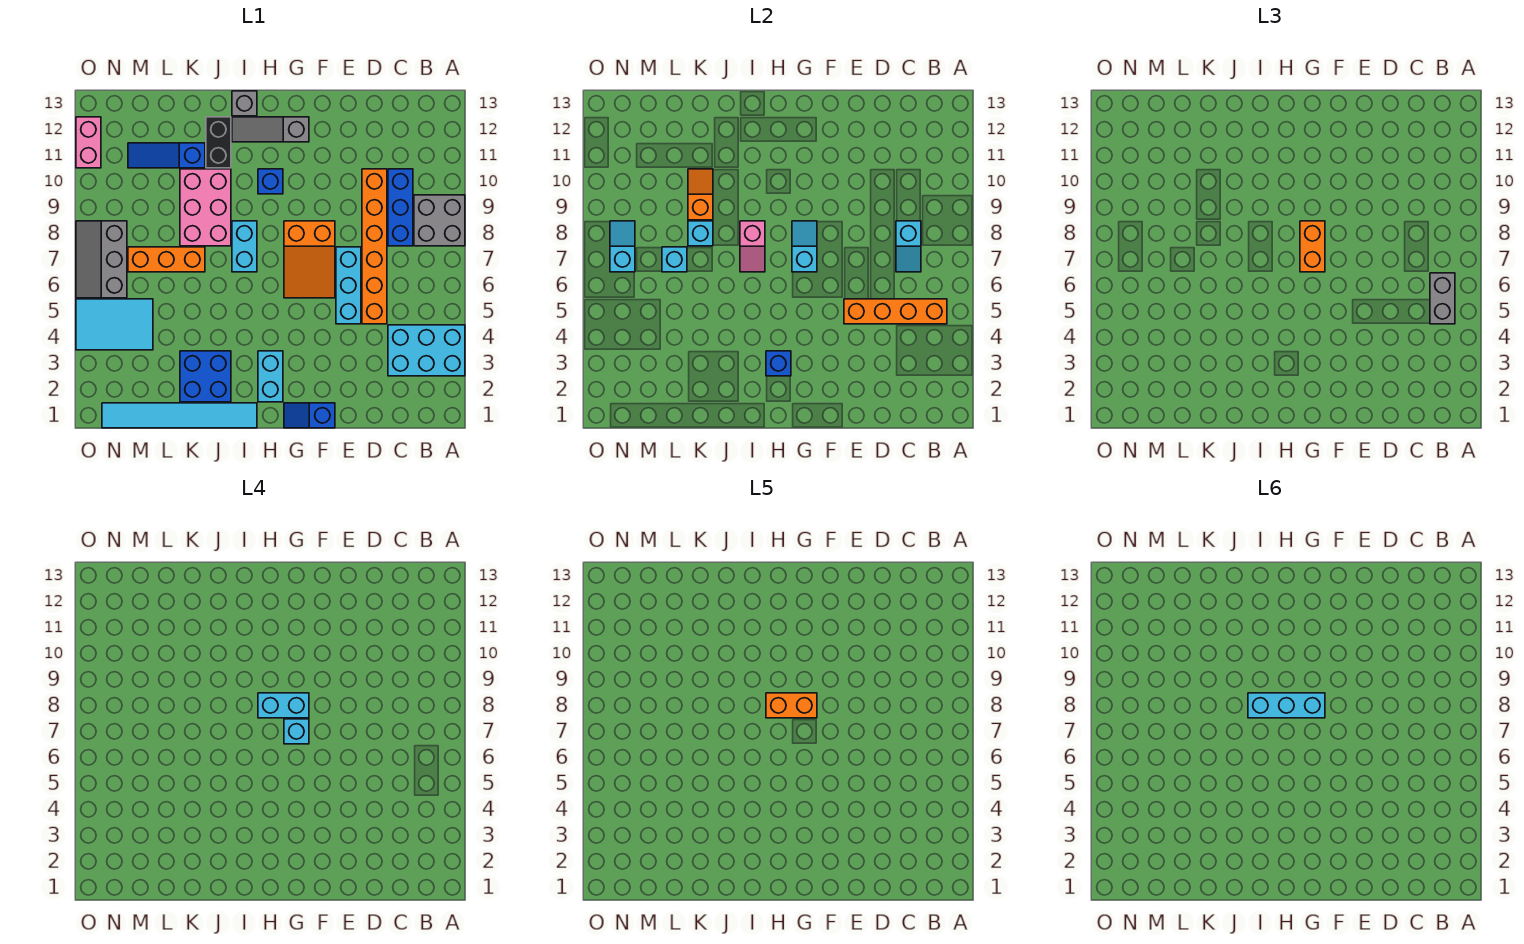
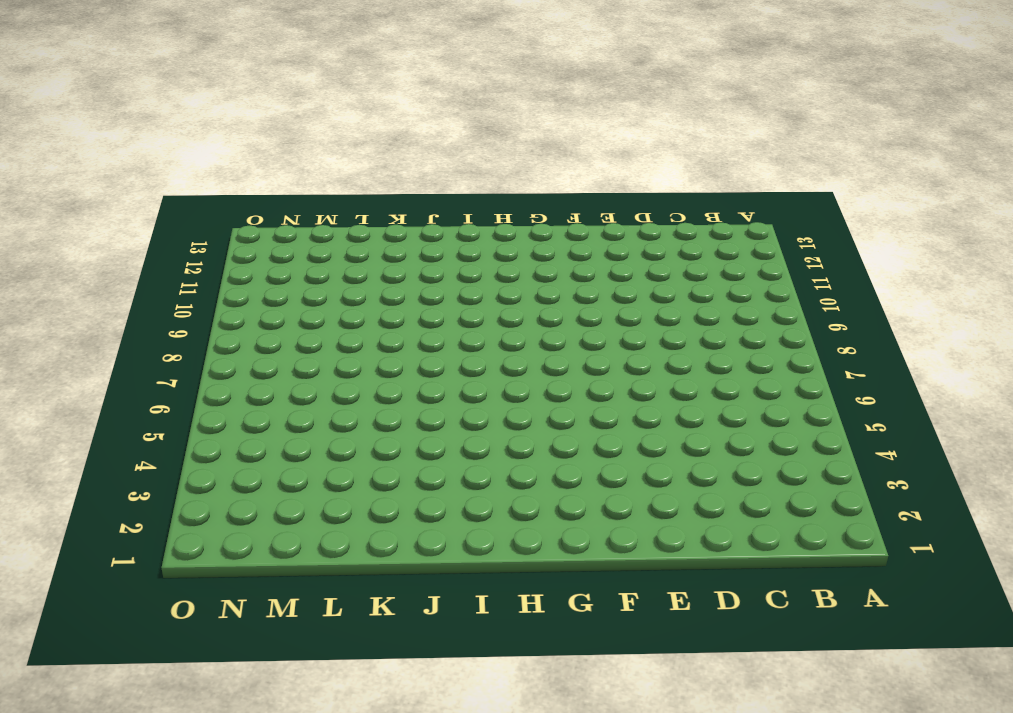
none -> cyan brick A3:C4 level 1
none -> grey brick A8:B9 level 1
none -> blue brick C8:C10 level 1
none -> orange brick D5:D10 level 1

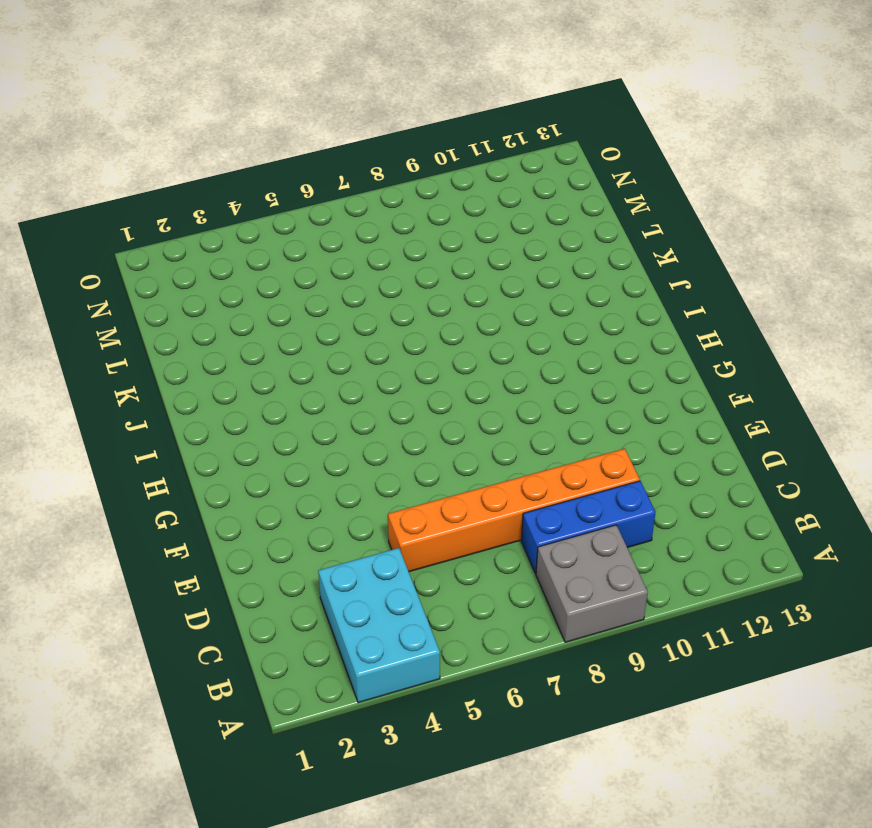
none -> cyan brick E5:E7 level 1
none -> blue slope F1:G1 level 1 top F
none -> orange slope F6:G8 level 1 top 8
none -> grey slope G12:I12 level 1 top G

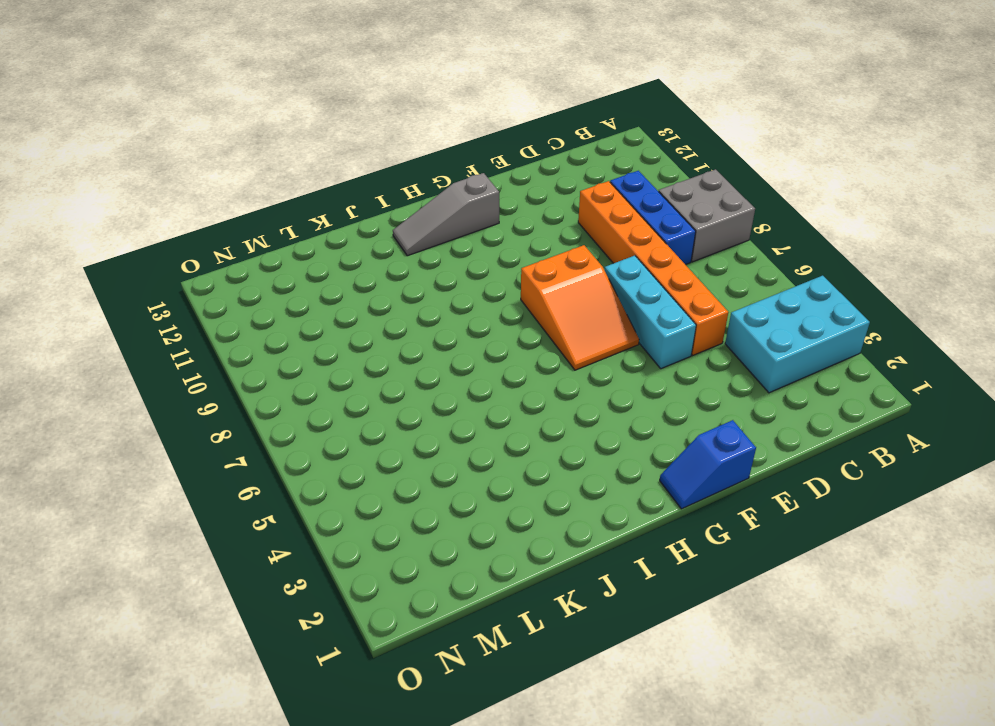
none -> cyan brick H2:H3 level 1
none -> blue brick H10 level 1
none -> cyan tile I1:N1 level 1
none -> cyan brick I7:I8 level 1

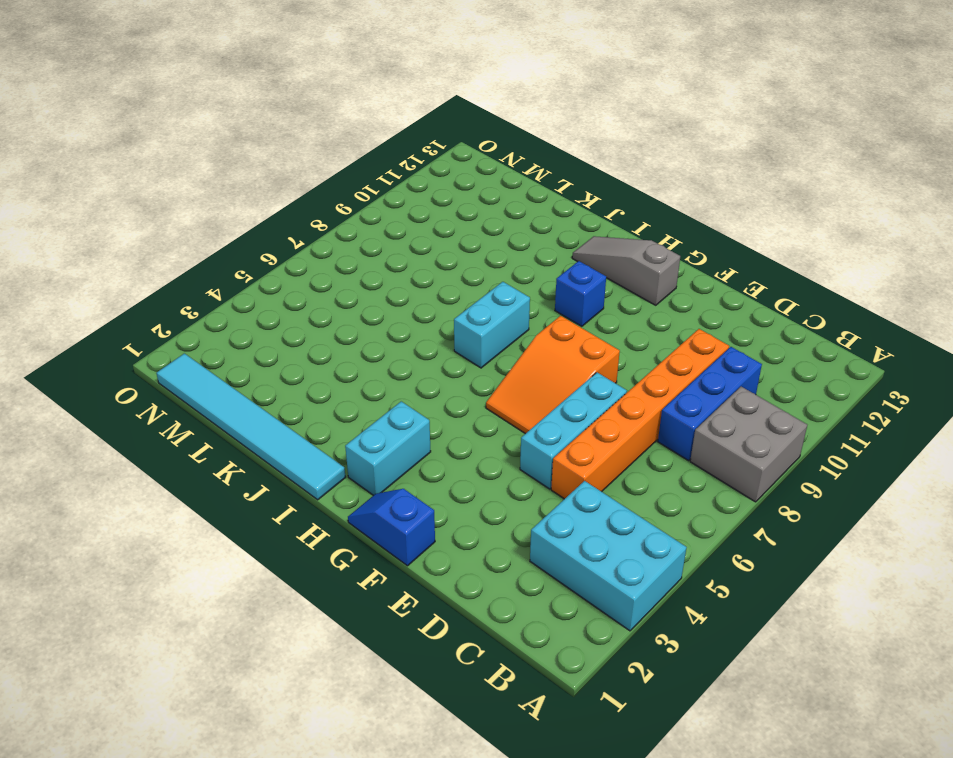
none -> grey brick I13 level 1
none -> blue brick J2:K3 level 1
none -> pink brick J8:K10 level 1
none -> black brick J11:J12 level 1

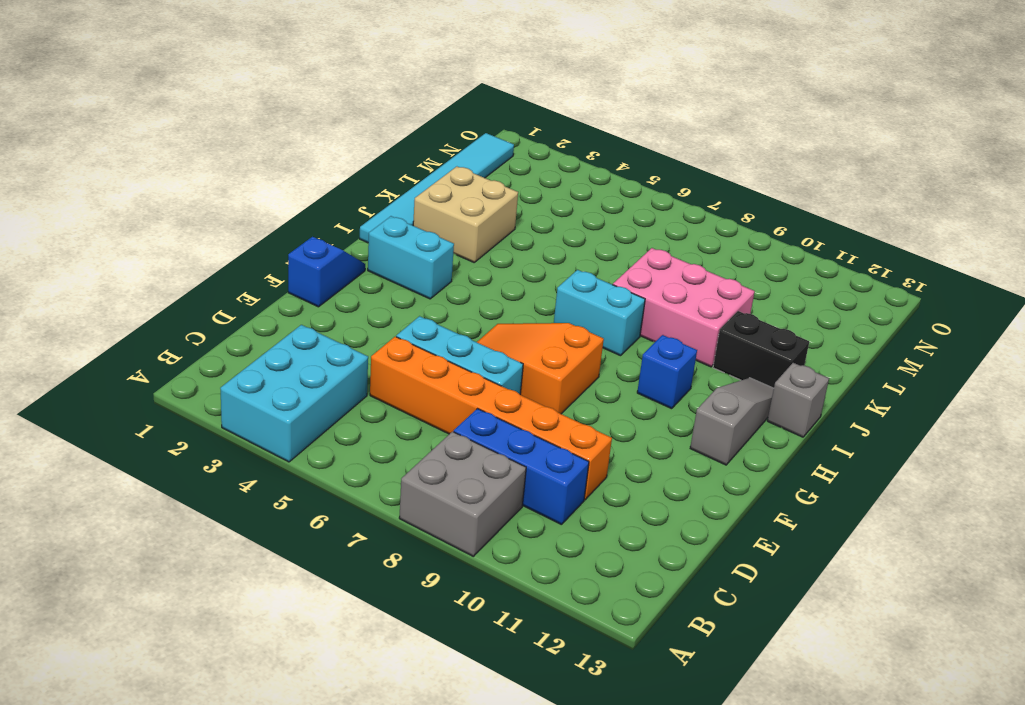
tan brick J2:K3 level 1 -> blue brick J2:K3 level 1
none -> orange brick K7:M7 level 1
none -> blue slope K11:M11 level 1 top K
none -> cyan tile M4:O5 level 1
none -> grey slope N6:O8 level 1 top N

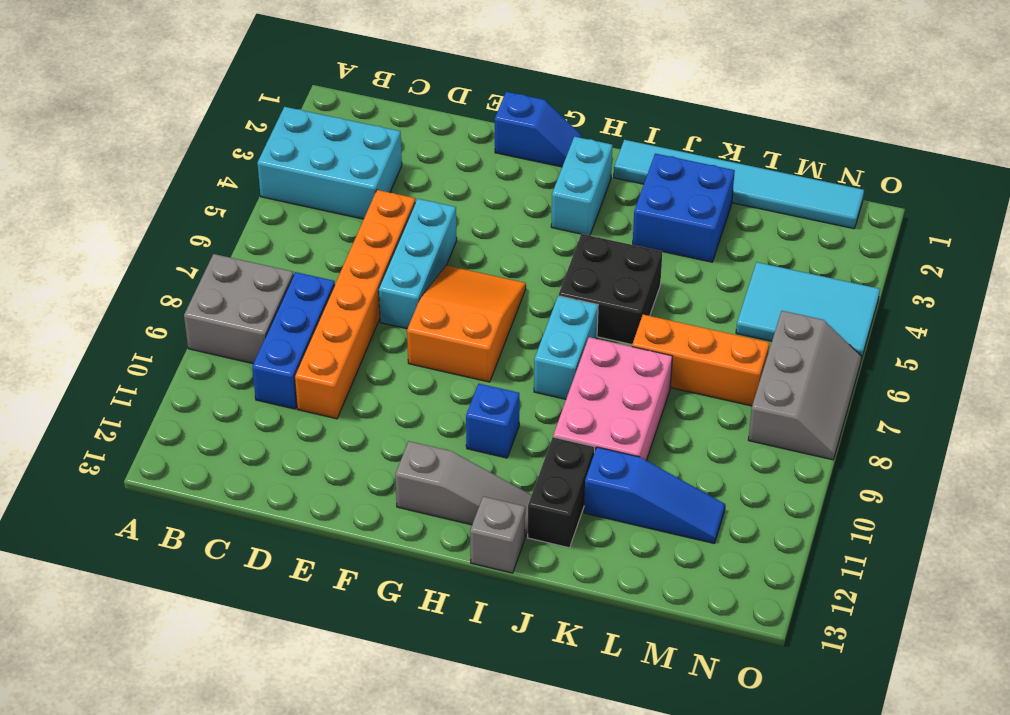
black brick I5:J6 level 1 -> none
none -> pink brick O11:O12 level 1
none -> orange brick B5:E5 level 2
none -> cyan slope C7:C8 level 2 top 8
none -> cyan slope G7:G8 level 2 top 7

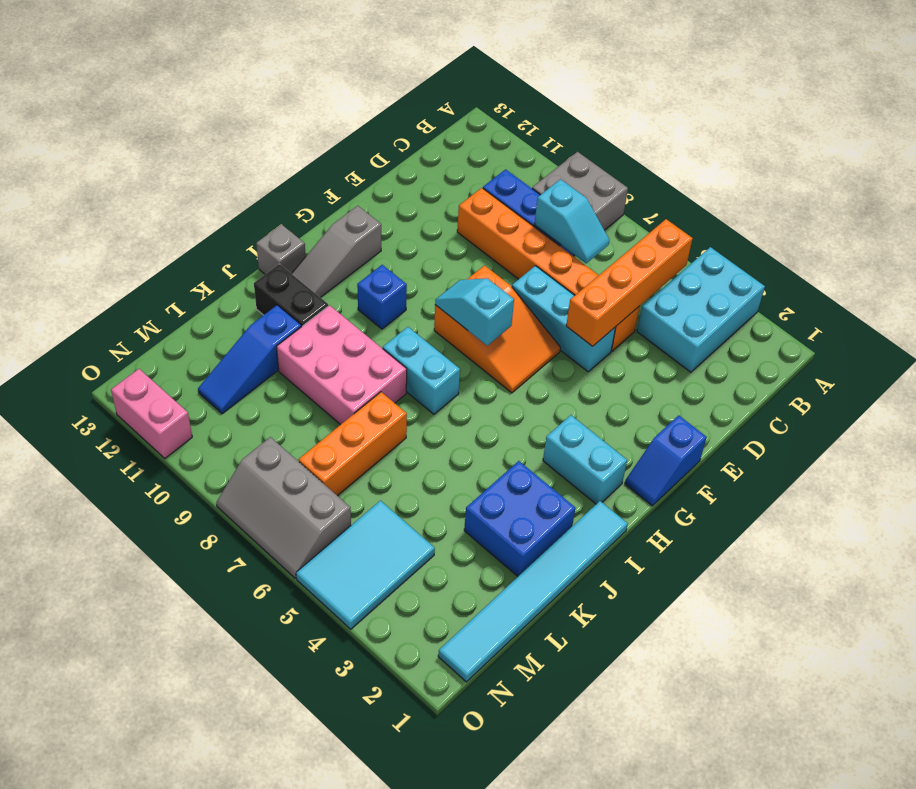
none -> blue brick H3 level 2
none -> pink slope I7:I8 level 2 top 8
none -> cyan brick K8 level 2
none -> orange slope K9:K10 level 2 top 9

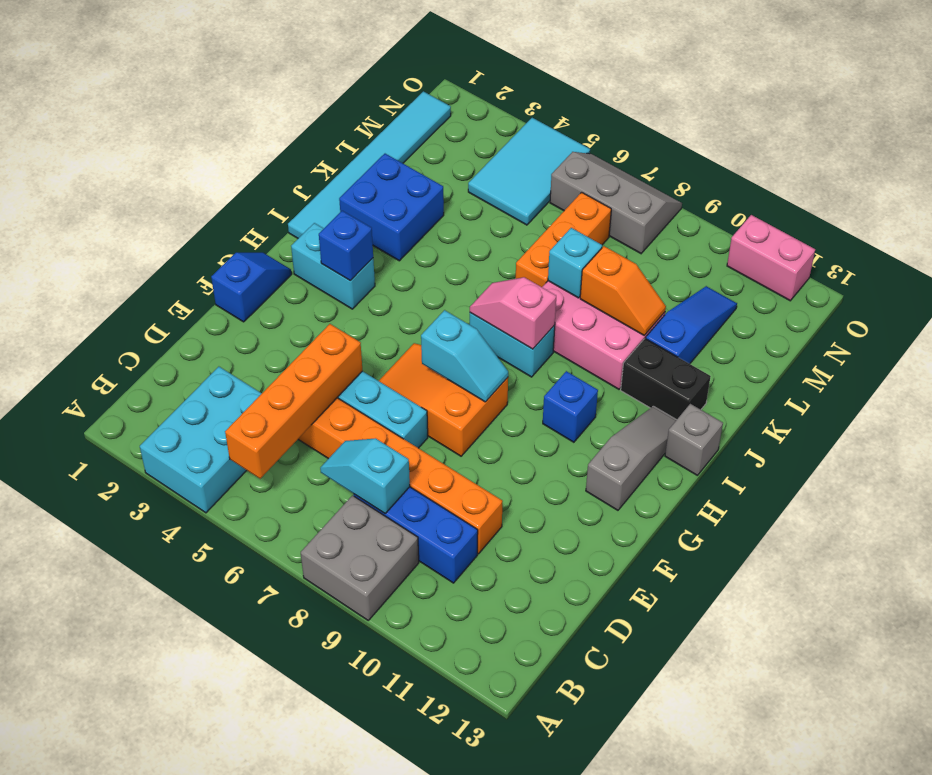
none -> cyan brick L7 level 2
none -> cyan slope N7:N8 level 2 top 7
none -> grey brick B5:B6 level 3
none -> orange brick G7:G8 level 3

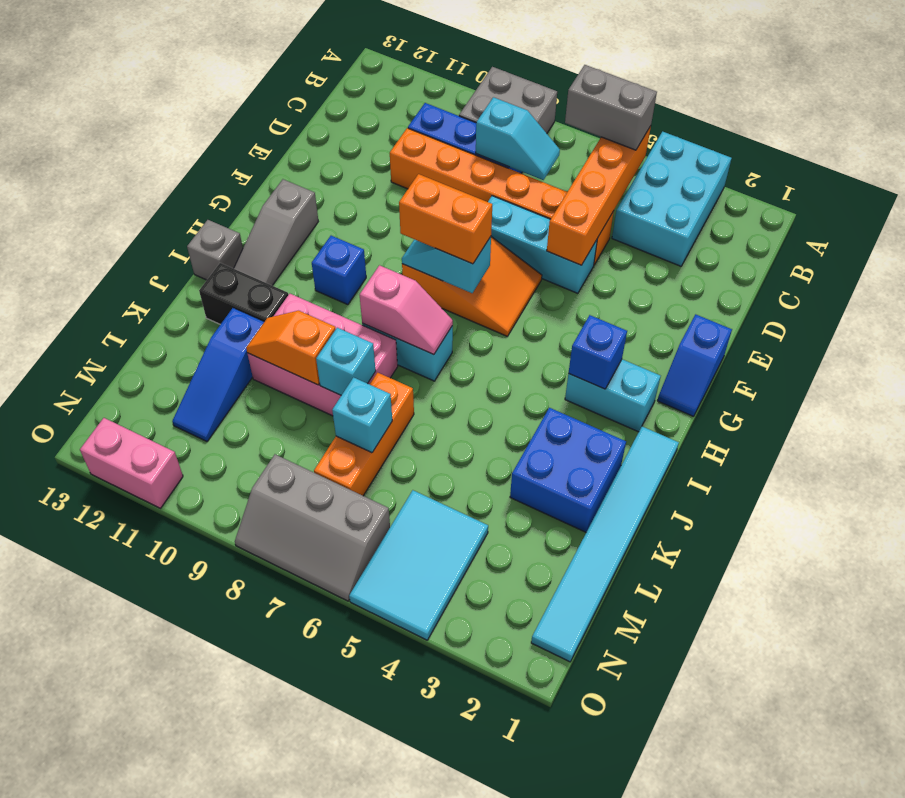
none -> cyan slope N7:N8 level 2 top 7
none -> cyan brick G7 level 4
none -> cyan brick G8:H8 level 4
none -> orange brick G8:H8 level 5

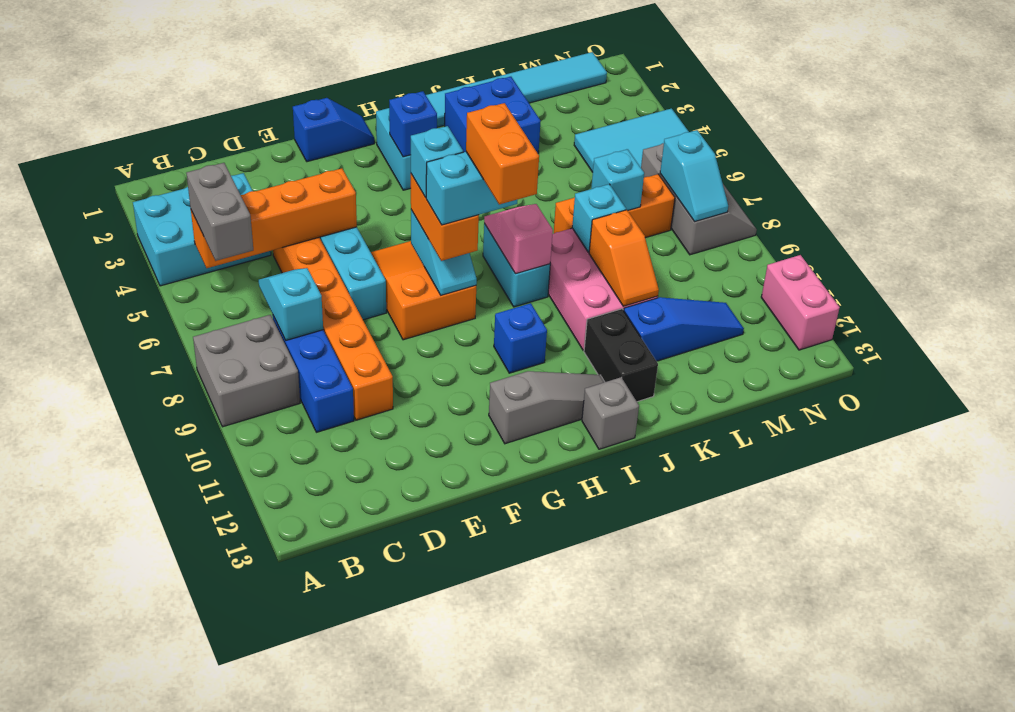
orange brick H8:H9 level 5 -> orange brick G8:H8 level 5
none -> cyan brick G8:I8 level 6

